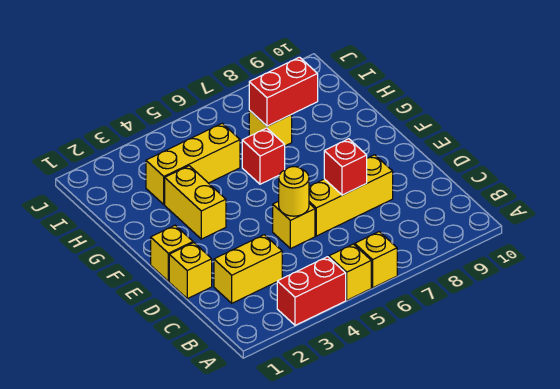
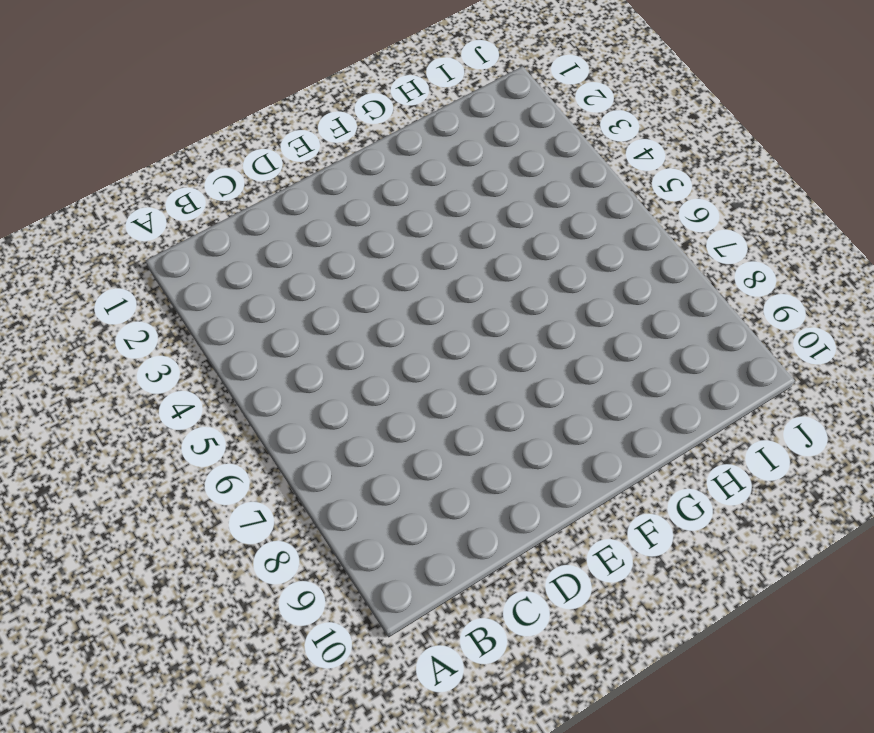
none -> red brick A3:A4 level 1
none -> yellow brick A5 level 1
none -> yellow brick A6 level 1

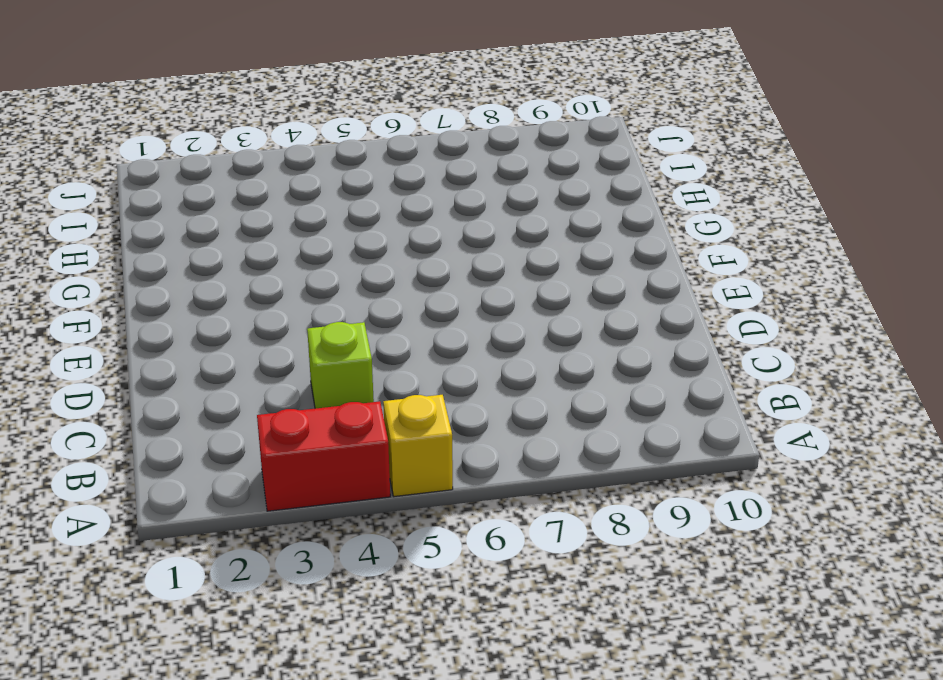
lime brick C4 level 1 -> none
none -> yellow brick A6 level 1
none -> yellow brick C2:C3 level 1
none -> yellow brick D1 level 1

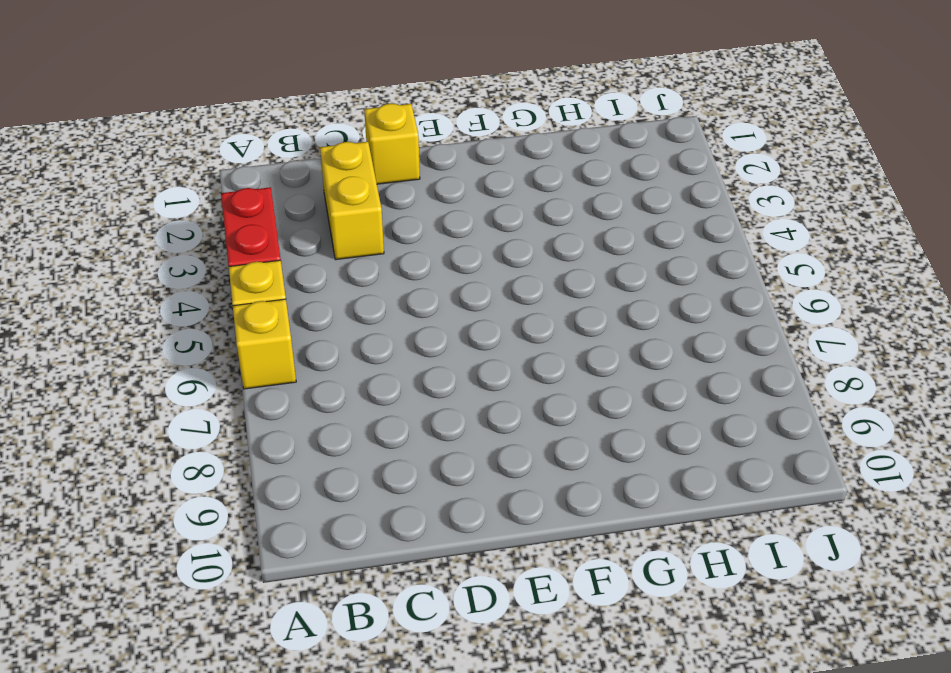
none -> yellow brick D5 level 1
none -> yellow brick D6:D8 level 1
none -> yellow brick E1 level 1

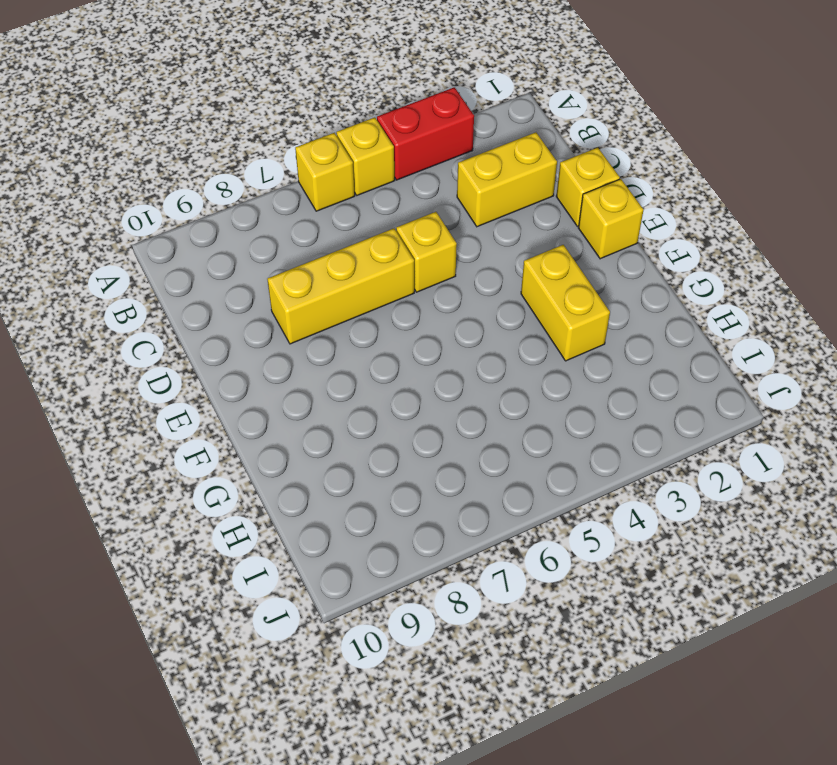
none -> red brick G6 level 1
none -> yellow brick H3:H5 level 1
none -> yellow brick H7 level 1

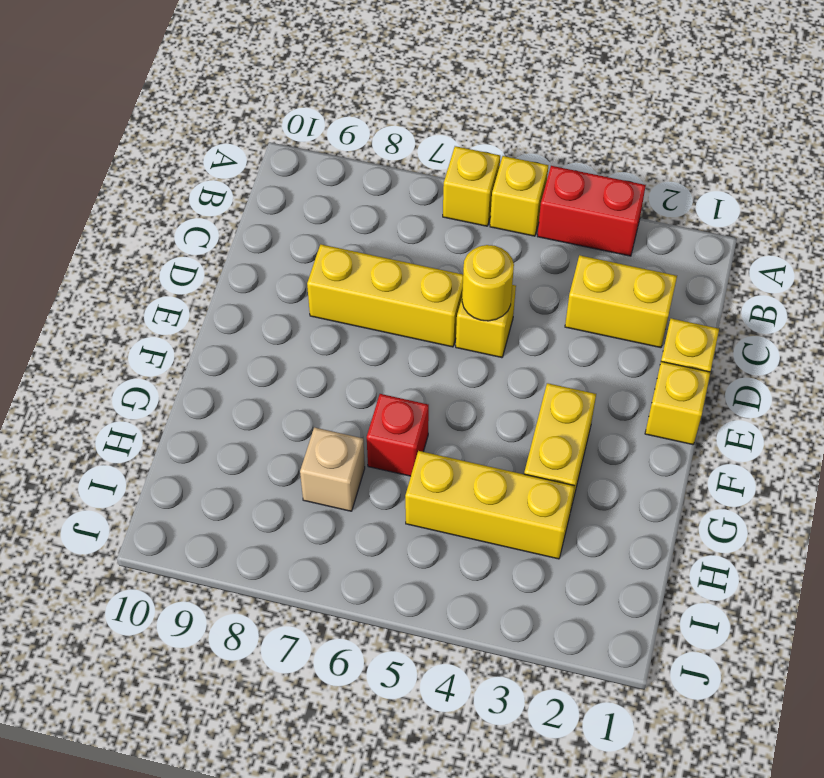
tan brick H7 level 1 -> yellow brick H7 level 1
none -> red brick D7 level 2
none -> red brick H7:H8 level 2

